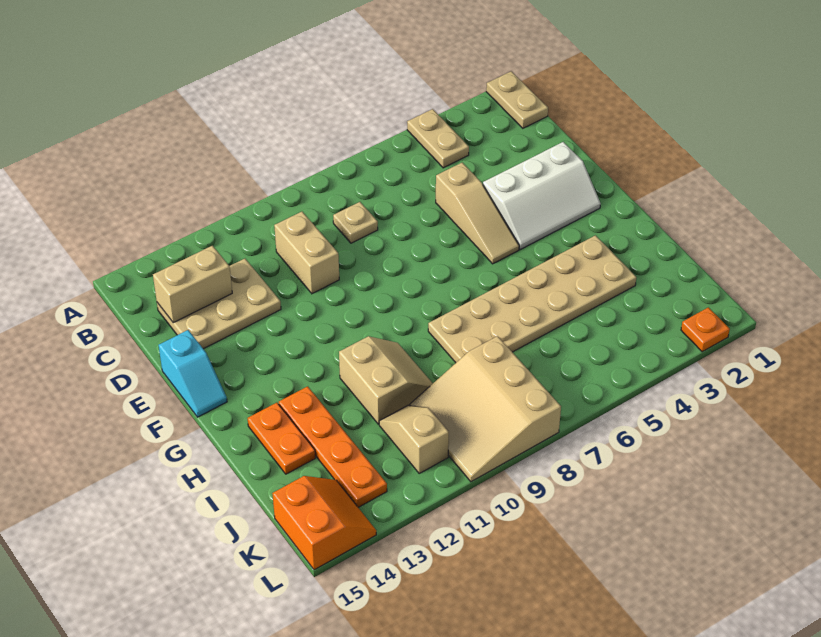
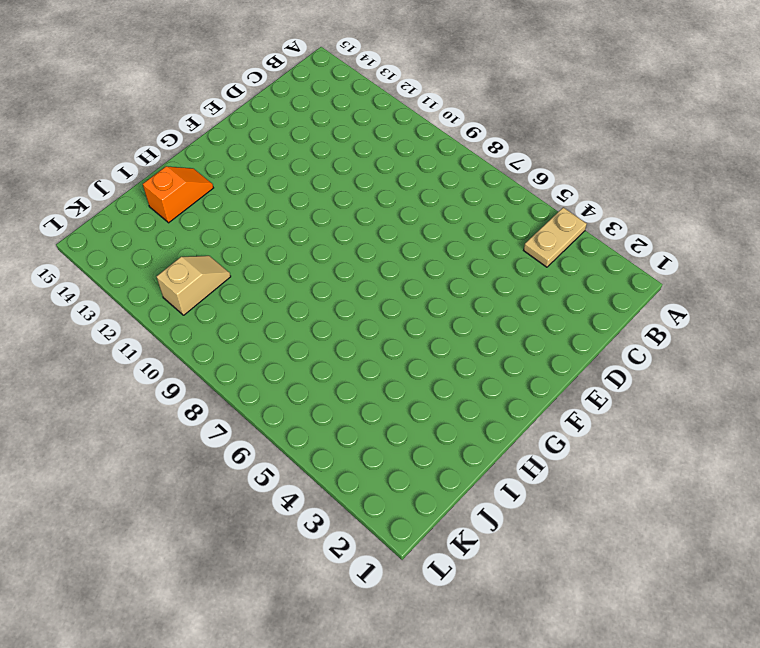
orange slope H14:I14 level 1 top I -> orange plate H14:I14 level 1
none -> tan plate A1:B1 level 1
none -> tan plate C8 level 1
none -> tan brick C10:D10 level 1

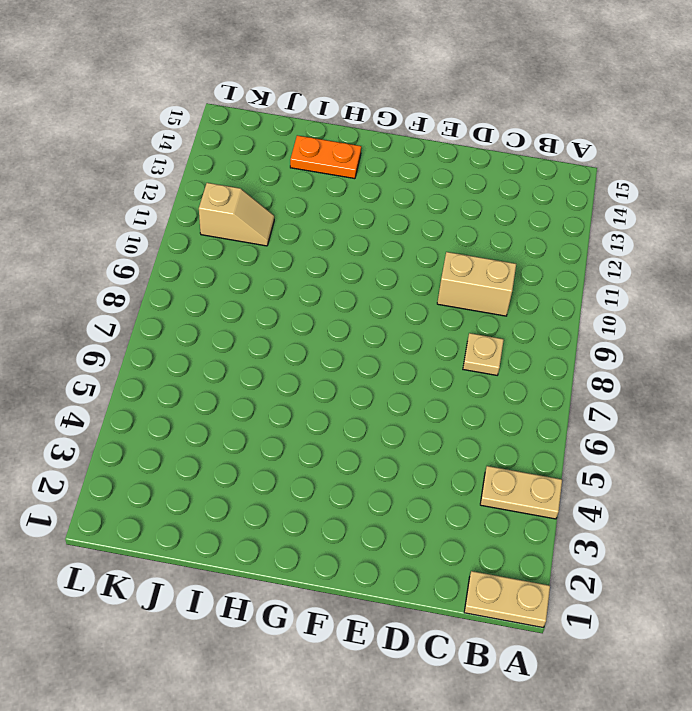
none -> tan plate C12:D14 level 1
none -> tan slope D5:F5 level 1 top D
none -> white slope E2:F4 level 1 top E

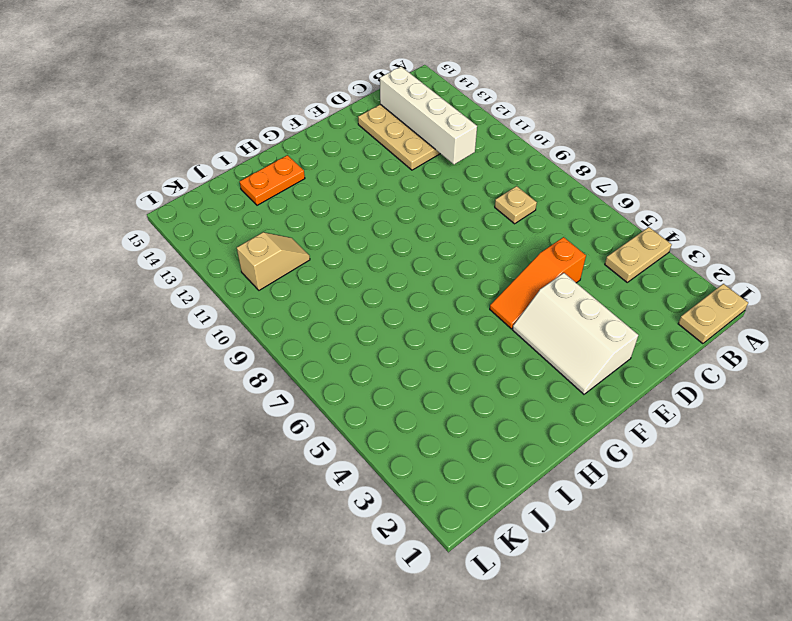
white brick C11:C14 level 2 -> tan brick C13:C14 level 2
orange slope D5:F5 level 1 top D -> tan slope D5:F5 level 1 top D
none -> tan brick C10:D10 level 1
none -> cyan slope E15:F15 level 1 top E
none -> tan plate H3:I8 level 1

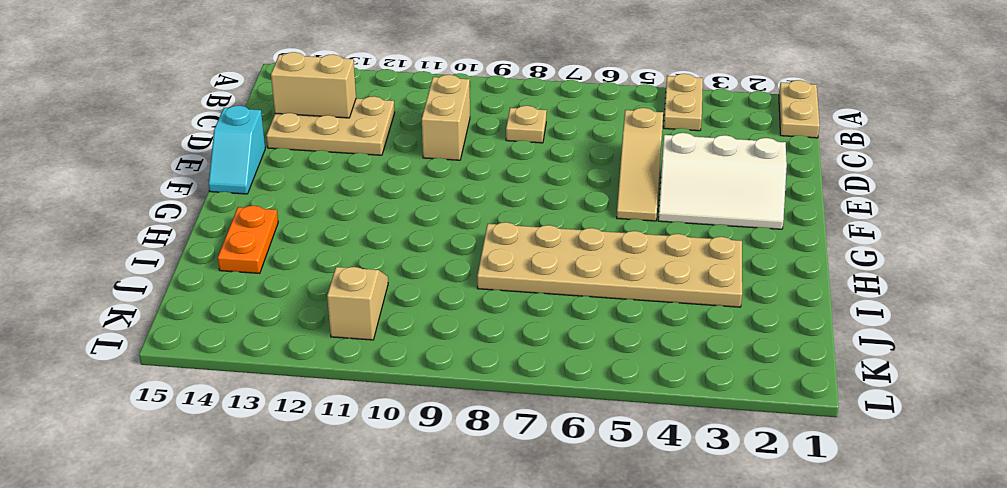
none -> tan slope H10:I11 level 1 top 11
none -> orange plate H13:K13 level 1
none -> tan slope J8:L10 level 1 top 8

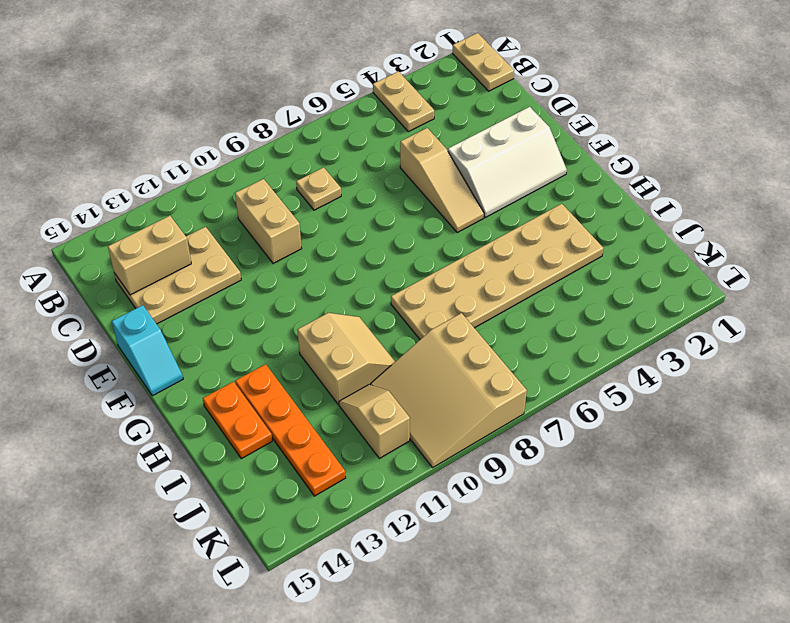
none -> orange slope K14:L15 level 1 top 15
none -> orange plate L2 level 1

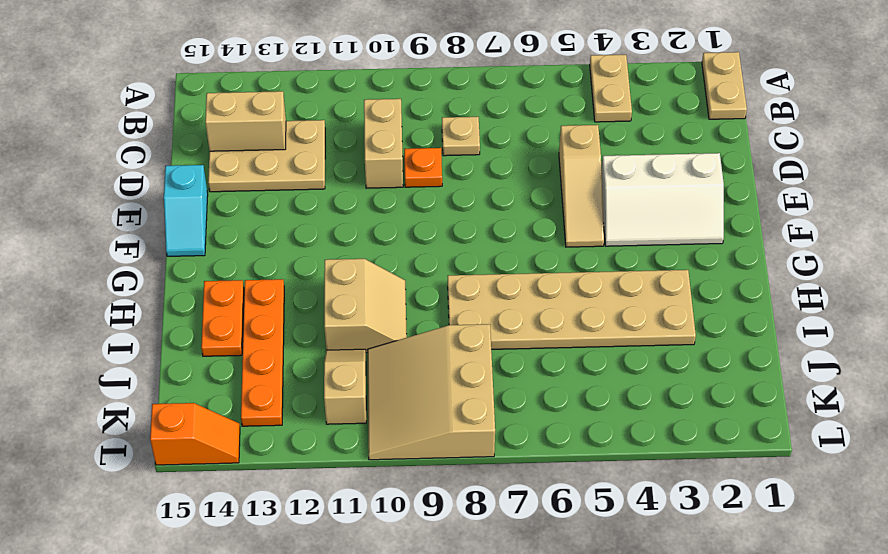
orange plate D9 level 1 -> orange plate L2 level 1
orange slope L14:L15 level 1 top 15 -> orange slope K14:L15 level 1 top 15

